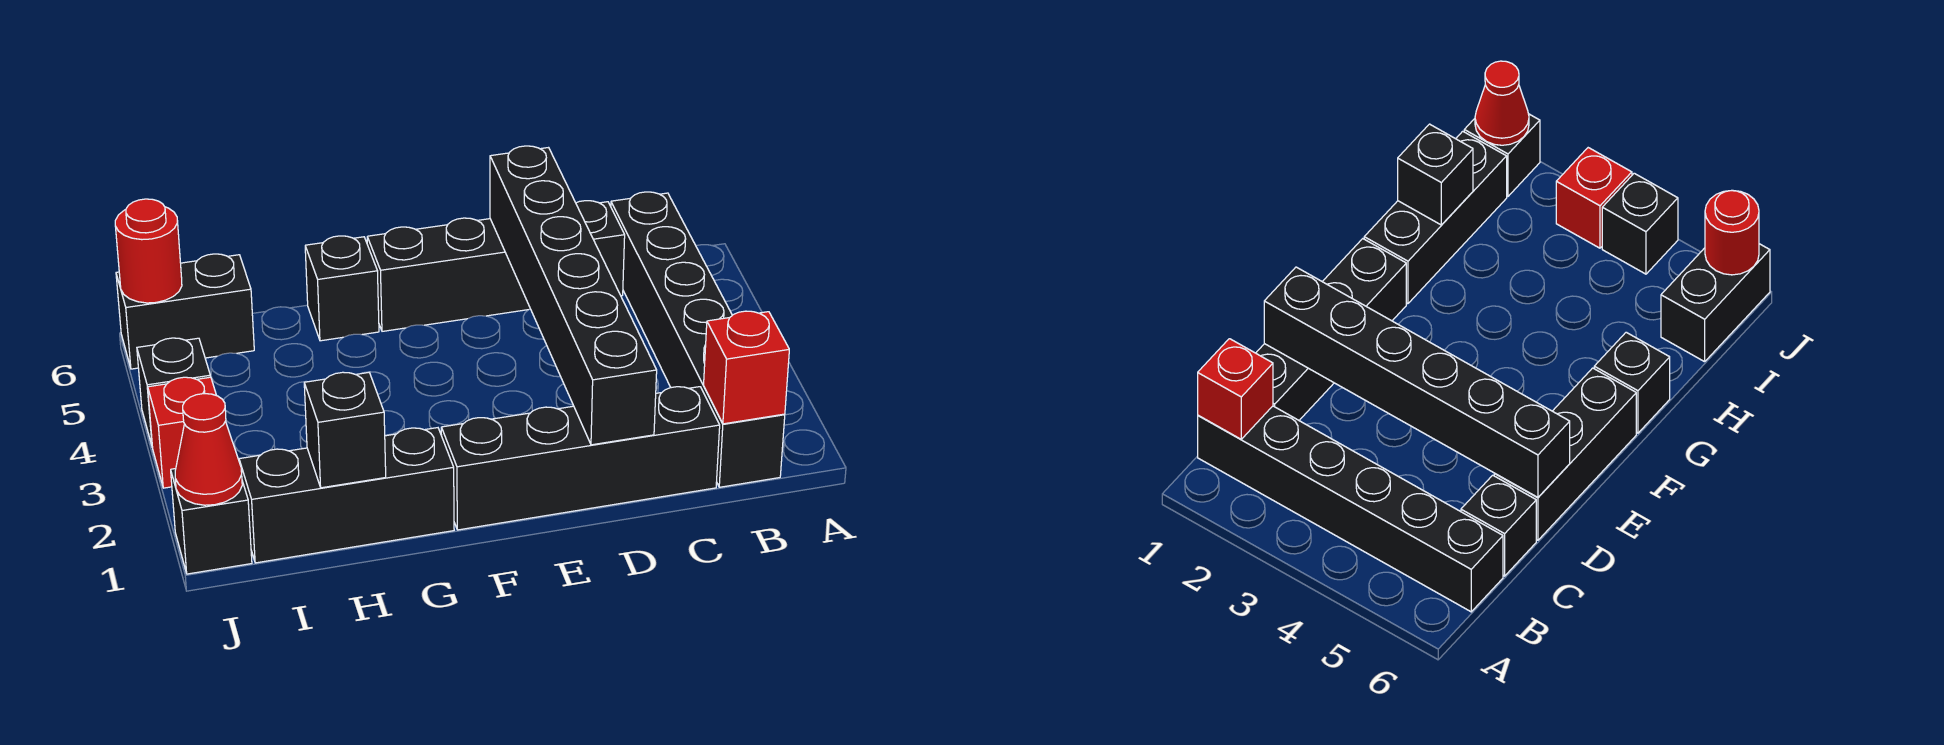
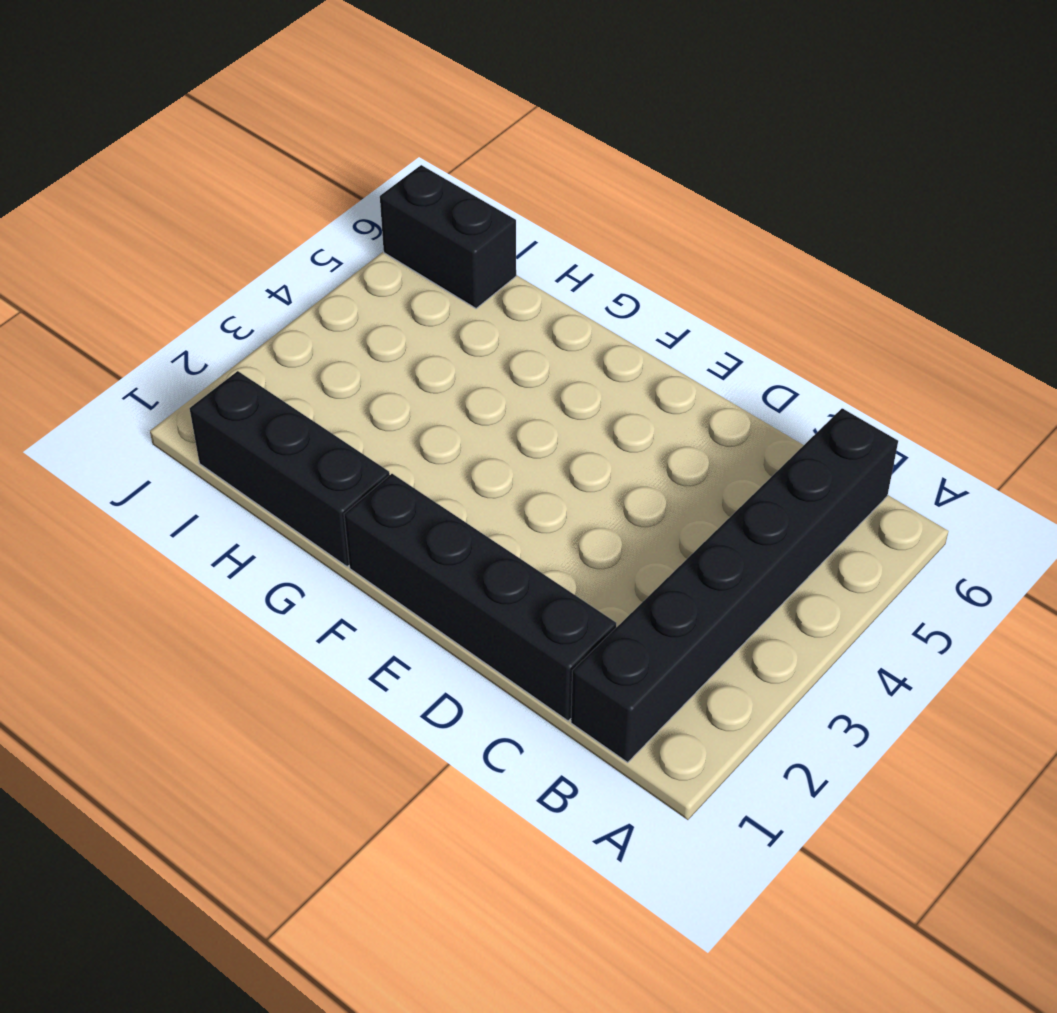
none -> black brick C6 level 1
none -> black brick D6:F6 level 1
none -> black brick G6 level 1

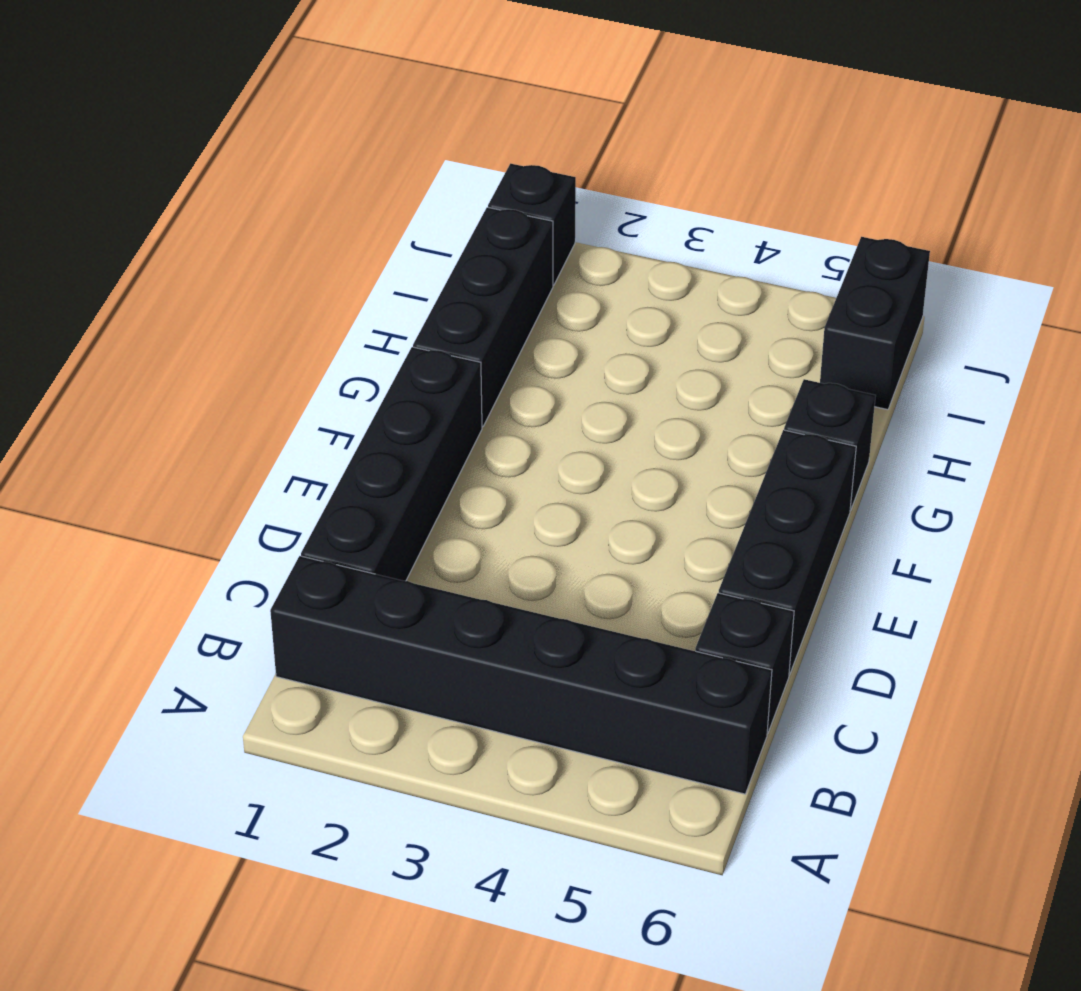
none -> red brick J3 level 1
none -> black brick J4 level 1
none -> red brick B1 level 2

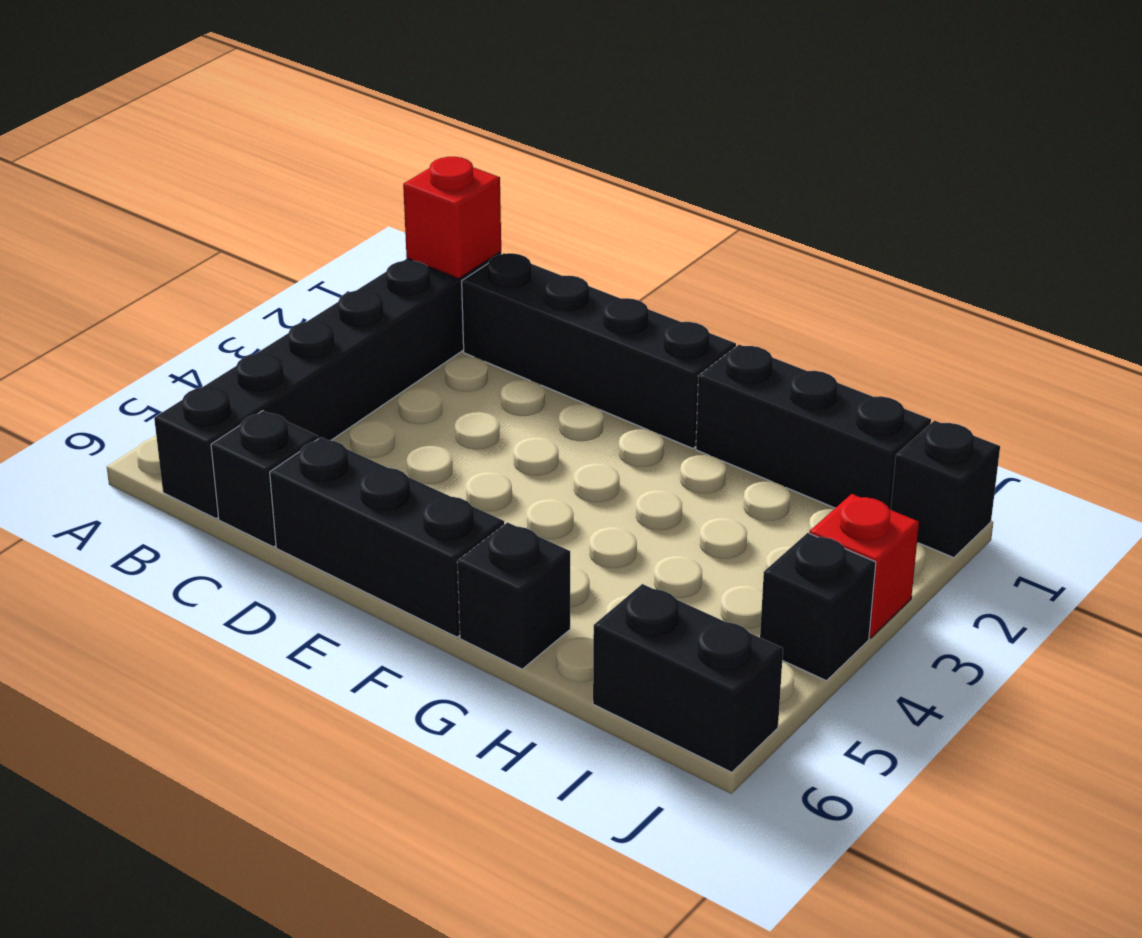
none -> black brick D1:D6 level 2
none -> black brick H1 level 2
none -> red cone J1 level 2

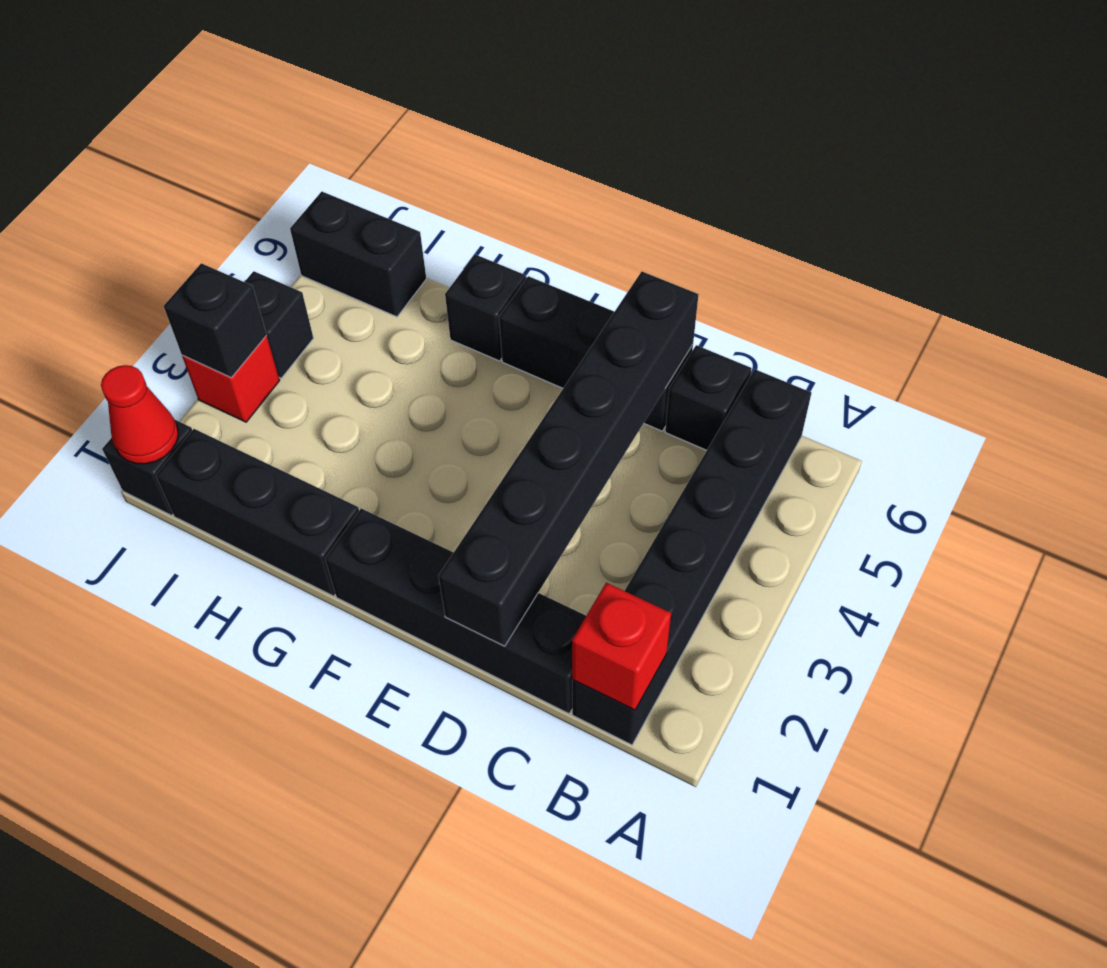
black brick J3 level 2 -> black brick H1 level 2
none -> red round brick J6 level 2

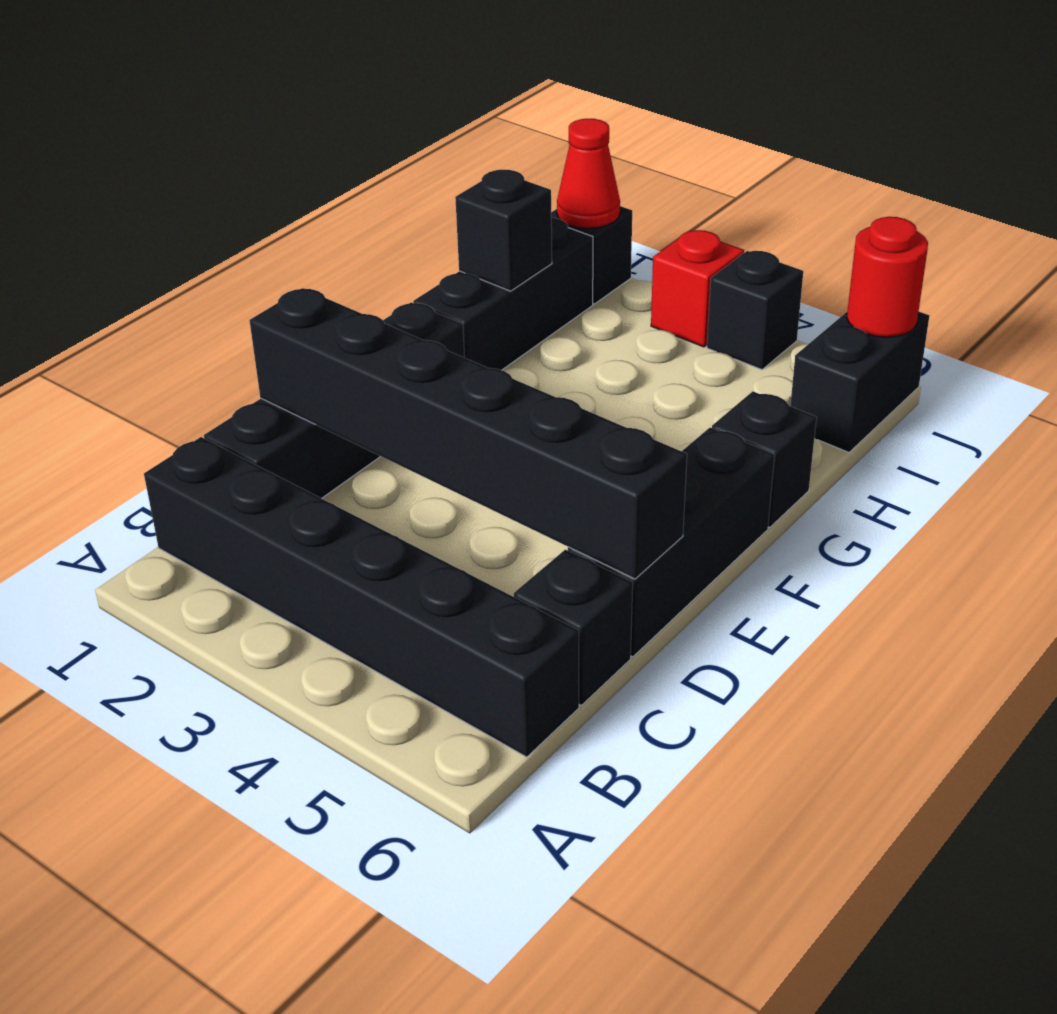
none -> red brick B1 level 2

